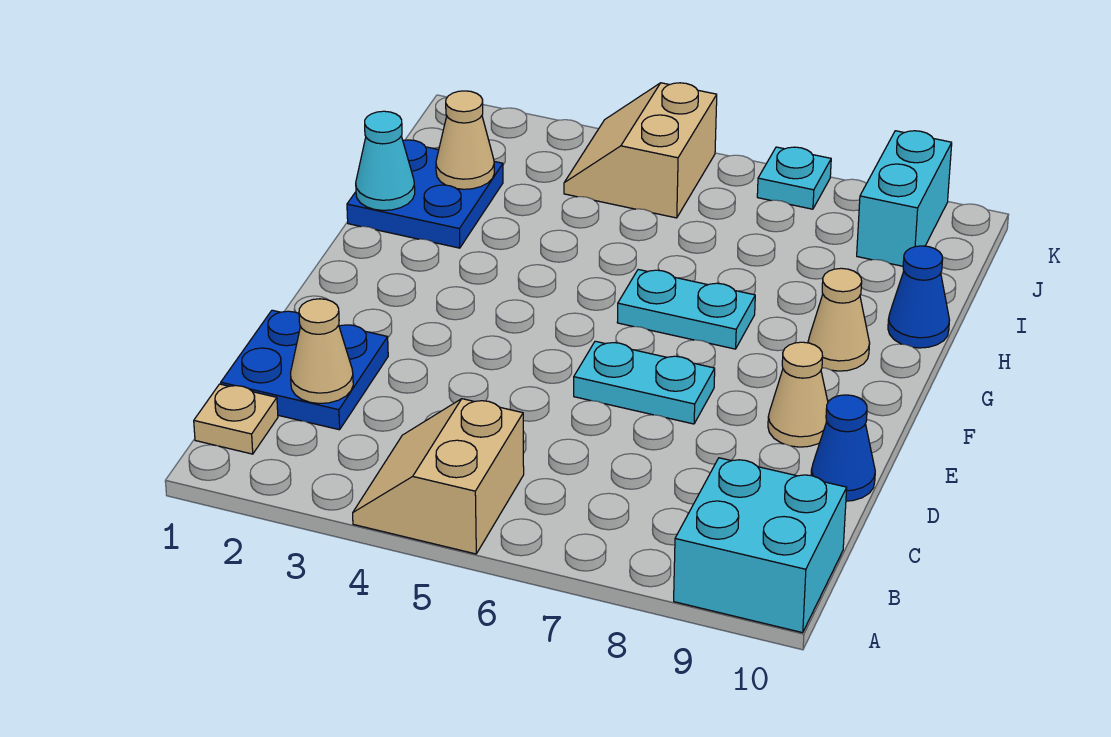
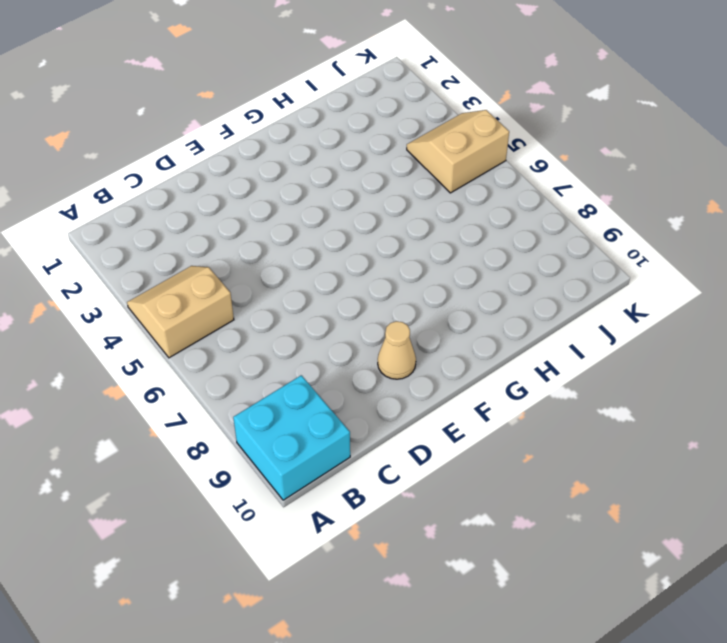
none -> tan plate B1 level 1
none -> blue plate C1:D2 level 1
none -> blue cone D10 level 1

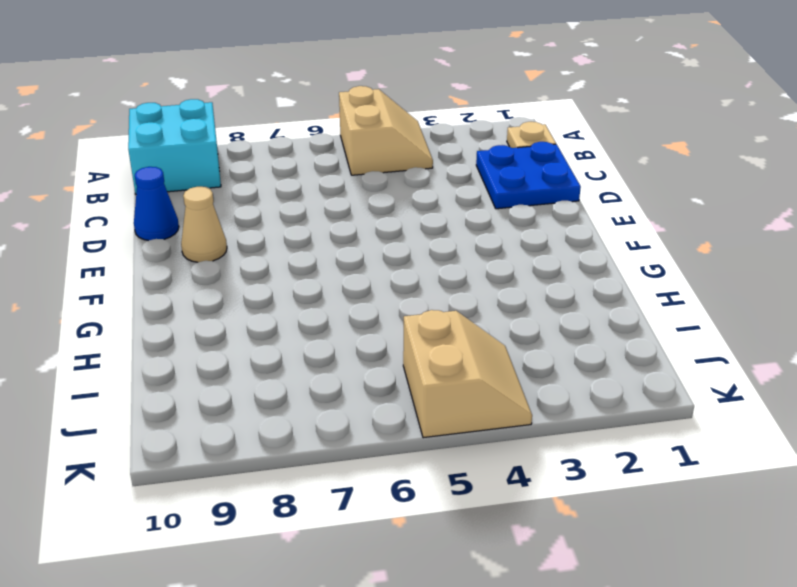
none -> cyan plate E6:E7 level 1
none -> cyan plate G6:G7 level 1
none -> tan cone G9 level 1

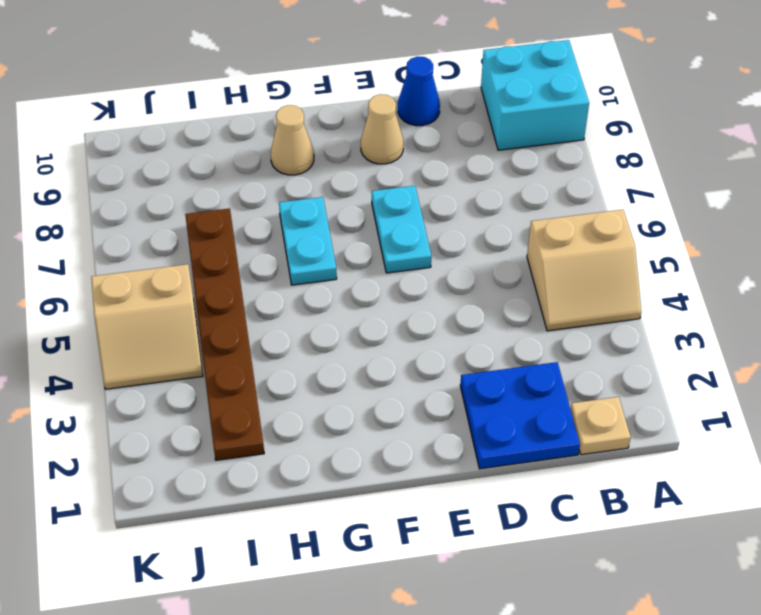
brown plate I2:I7 level 1 -> blue plate H1:I2 level 1
none -> blue cone H10 level 1
none -> cyan brick J9:K9 level 1
none -> cyan plate K7 level 1

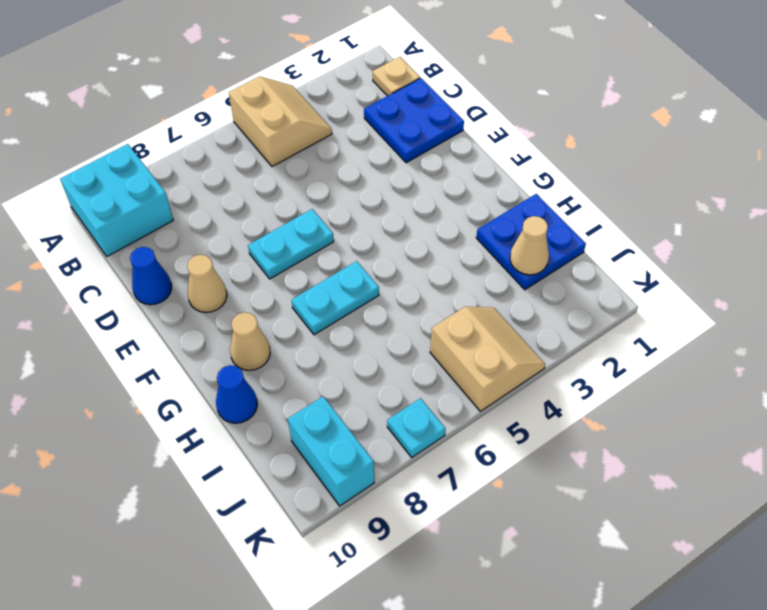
none -> tan cone C2 level 2
none -> cyan cone H1 level 2

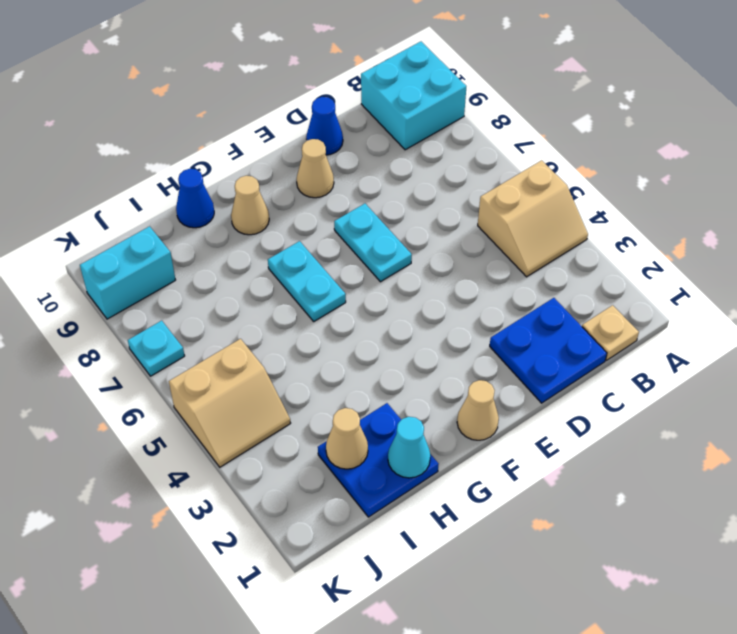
tan cone F1 level 1 -> tan cone C2 level 2

